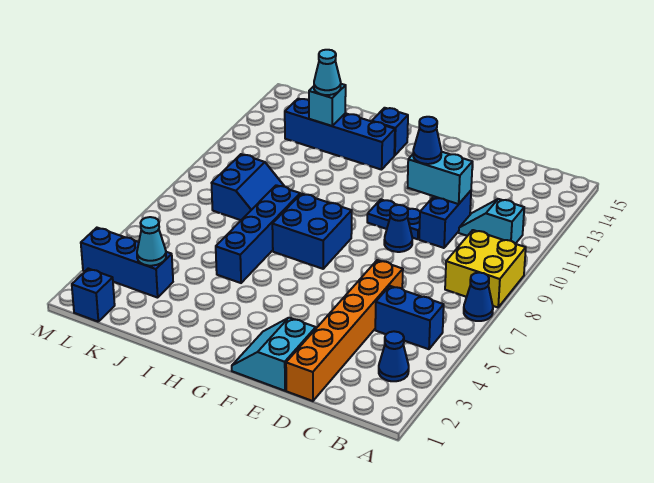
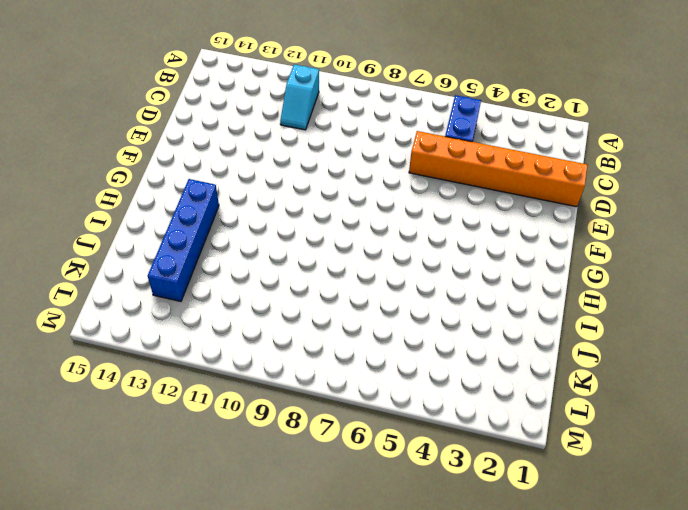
none -> blue cone A7 level 1
none -> yellow brick A8:B9 level 1
none -> blue cone B3 level 1

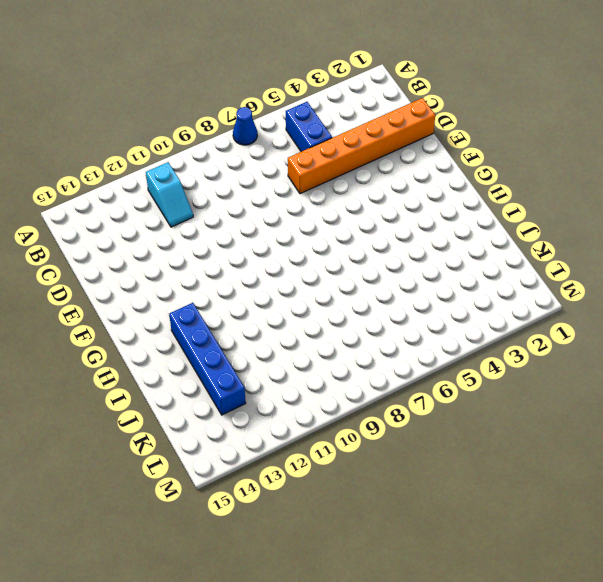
none -> yellow brick A8:B9 level 1
none -> blue cone B3 level 1
none -> blue brick D10:D11 level 1

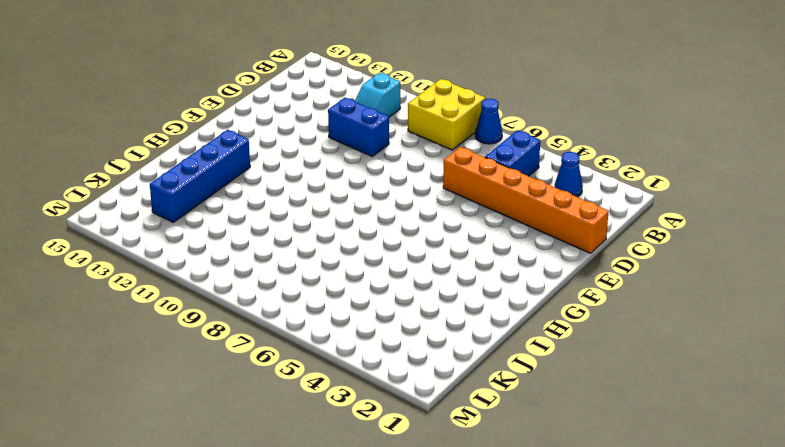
none -> cyan slope E1:F2 level 1 top E
none -> blue cone E9 level 1
none -> blue plate E10:F10 level 1

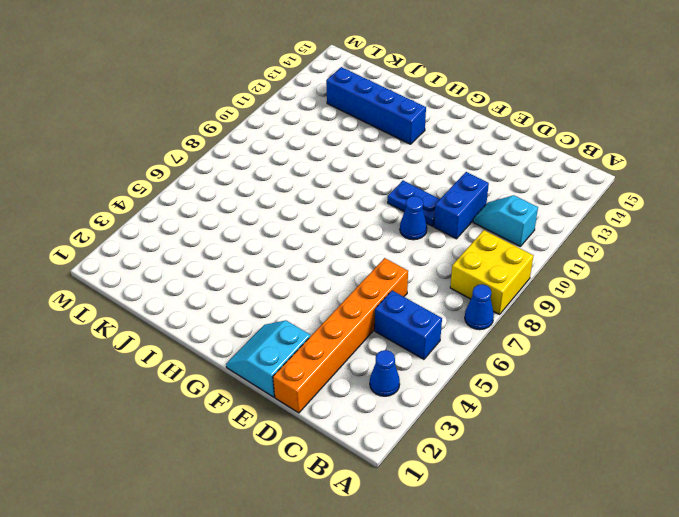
none -> blue brick G7:H8 level 1
none -> blue brick H14 level 1
none -> blue brick I5:I8 level 1

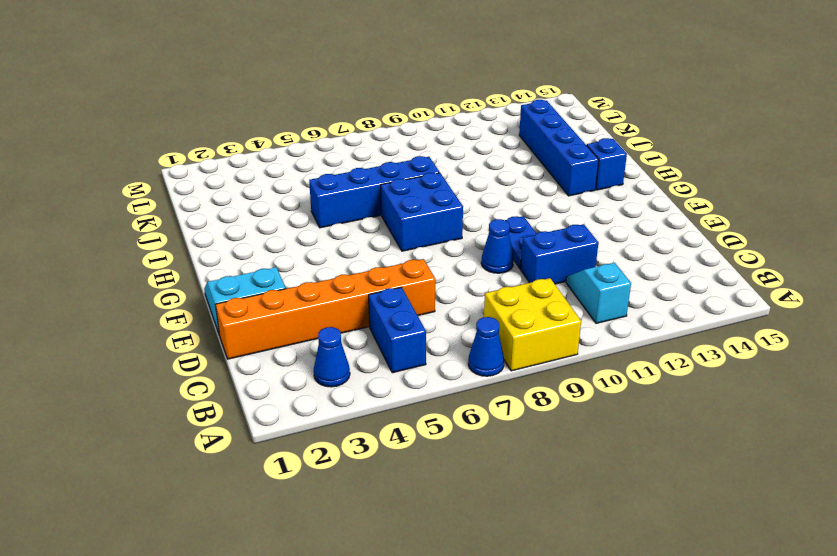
none -> blue slope J8:K9 level 1 top K
none -> blue brick K3:M3 level 1
none -> blue brick L1 level 1

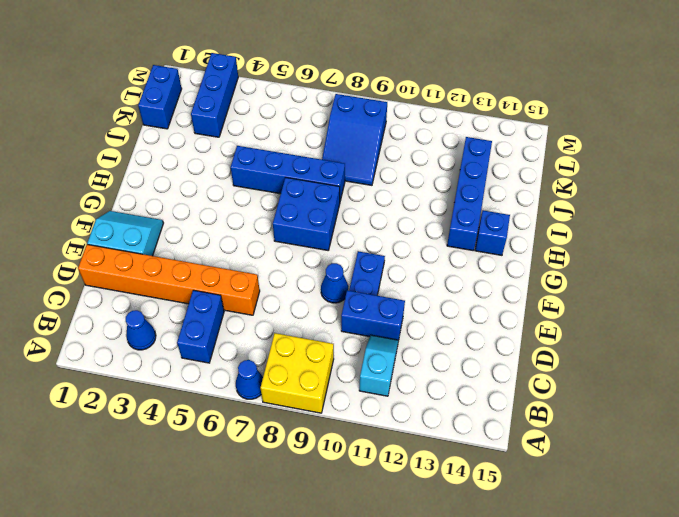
blue slope J8:L9 level 1 top L -> blue slope J8:K9 level 1 top K
blue brick K1:L1 level 1 -> blue brick L1 level 1
none -> cyan brick D11:E11 level 2
none -> cyan brick J13 level 2
none -> cyan cone K3 level 2

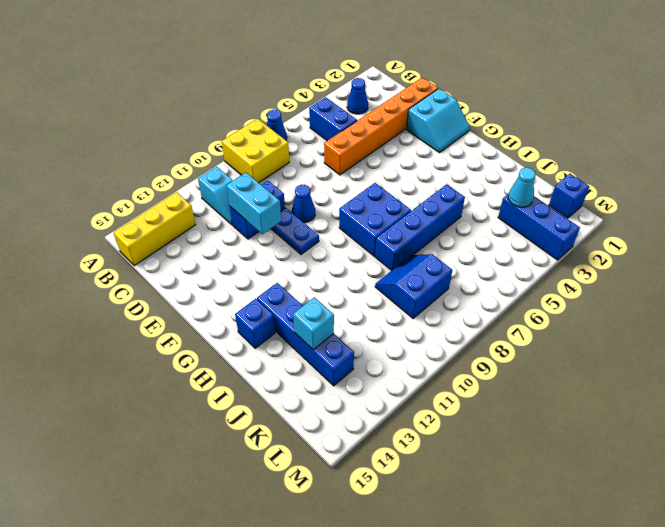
yellow brick B13:B15 level 1 -> none
none -> blue cone E11 level 3
none -> cyan cone J13 level 3

